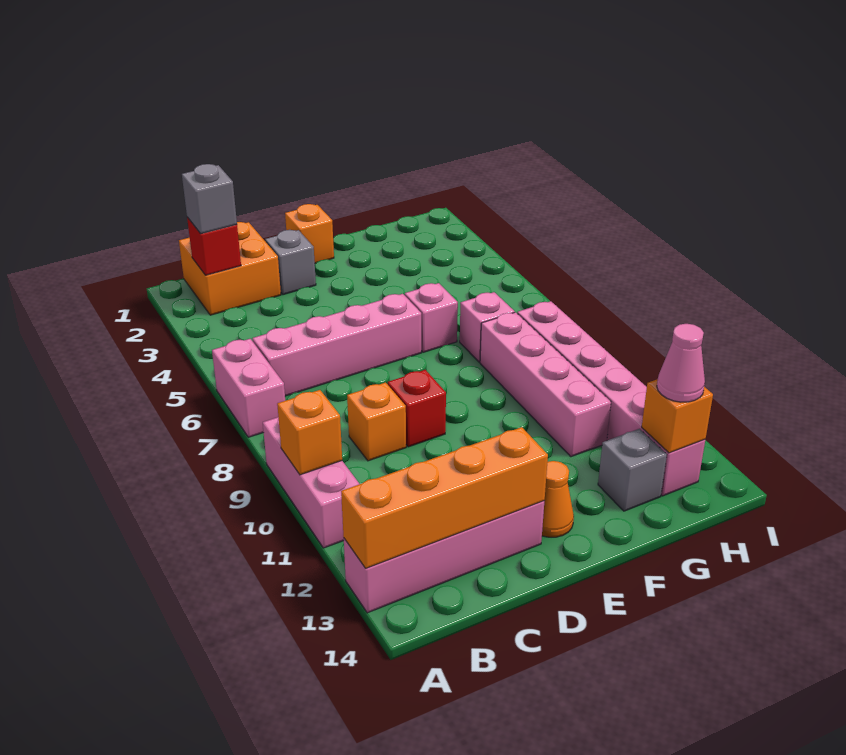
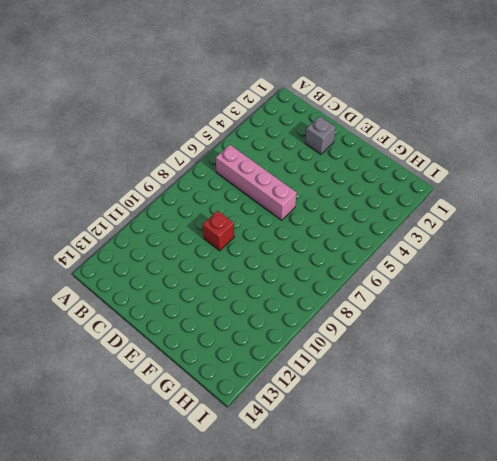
none -> pink brick A6:A7 level 1
none -> pink brick A9:A11 level 1
none -> pink brick A13:D13 level 1

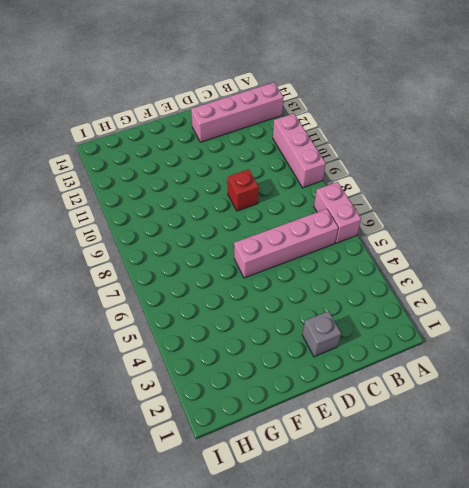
none -> orange brick B1:C2 level 1
none -> orange brick C9 level 1
none -> orange brick E1 level 1

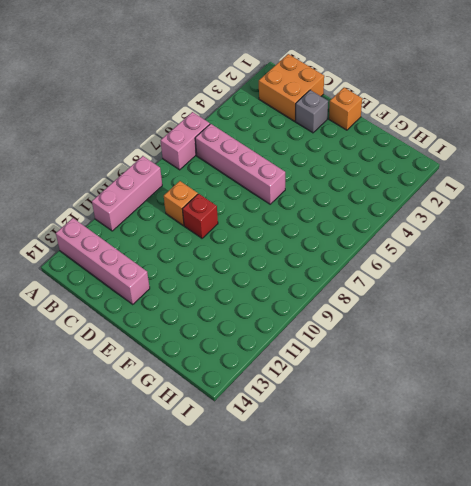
none -> orange cone E13 level 1
none -> pink brick F6 level 1
none -> pink brick G7 level 1

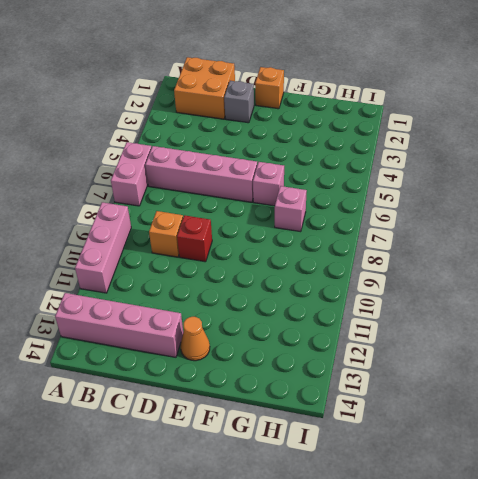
none -> pink brick G8:G11 level 1
none -> grey brick G13 level 1
none -> pink brick H8:H13 level 1

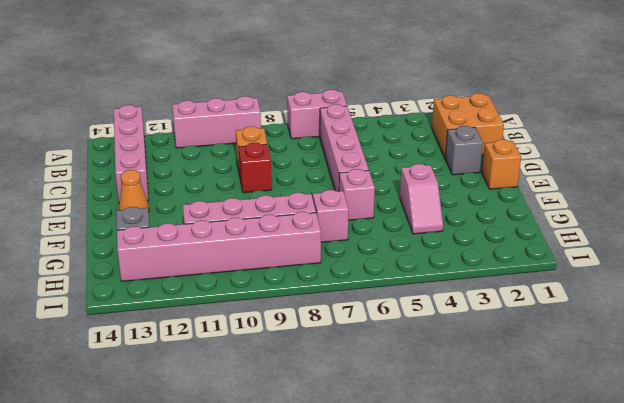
pink slope F4:G4 level 1 top F -> none
none -> orange brick A10 level 2
none -> orange brick A13:D13 level 2
none -> red brick B2 level 2

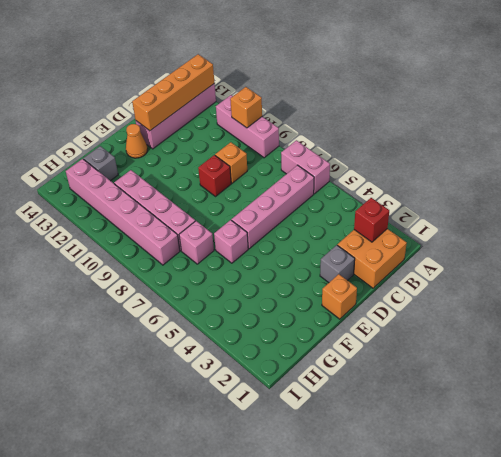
none -> orange brick H13 level 2
none -> grey brick B2 level 3
none -> pink cone H13 level 3

